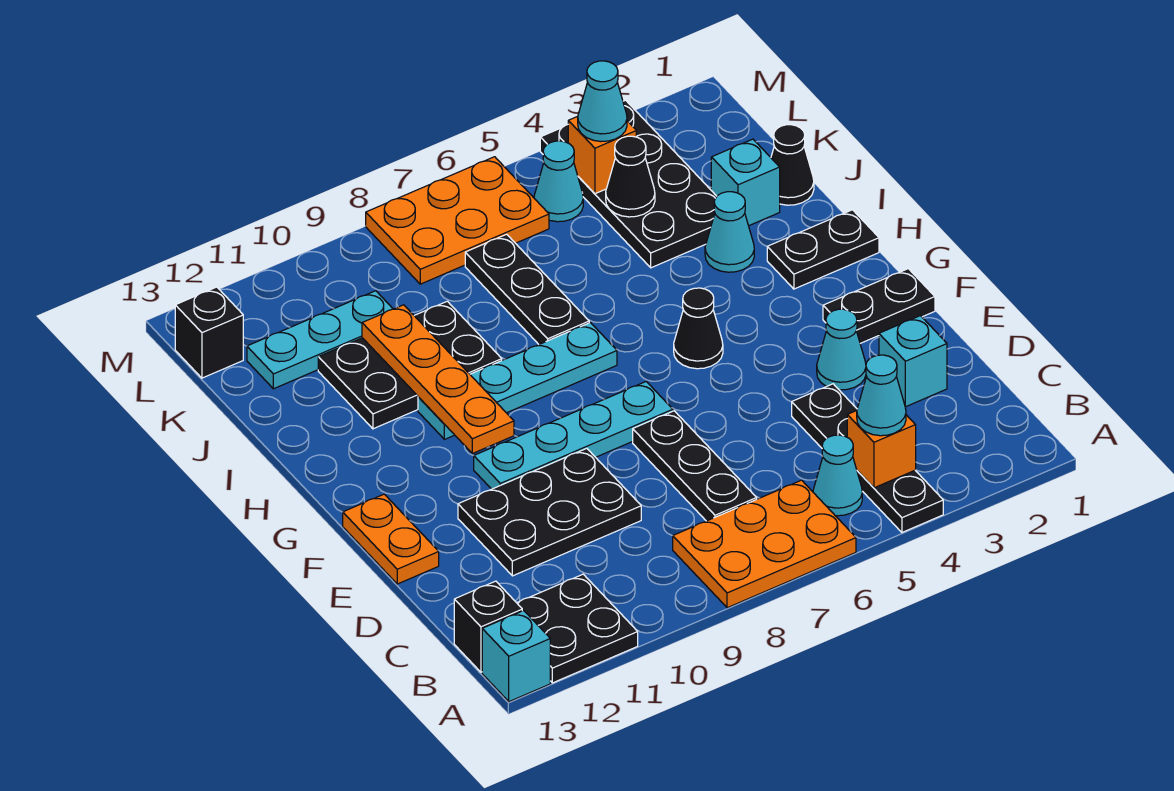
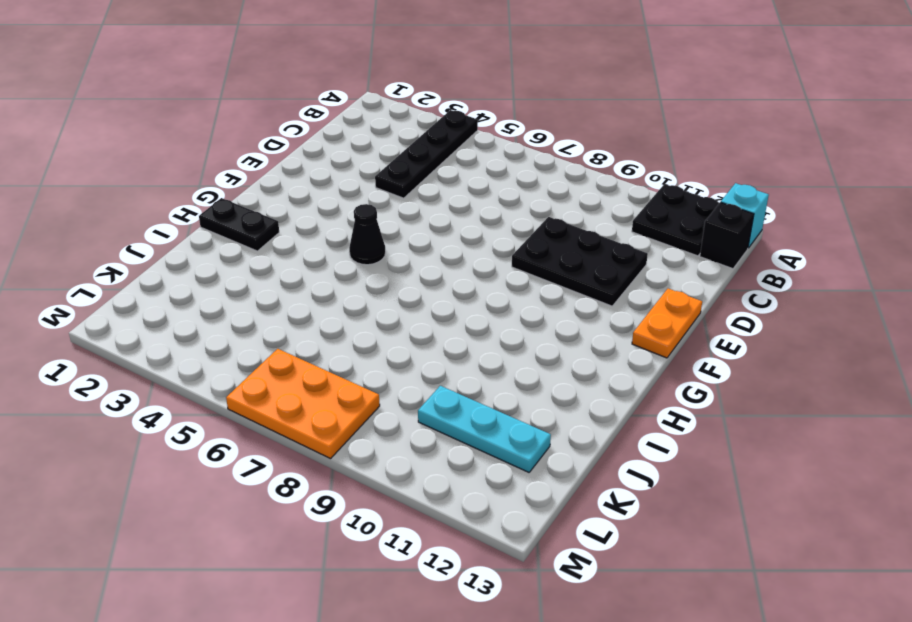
none -> orange plate A6:B8 level 1
none -> cyan cone B5 level 1
none -> black plate C7:E7 level 1
none -> cyan brick D2 level 1

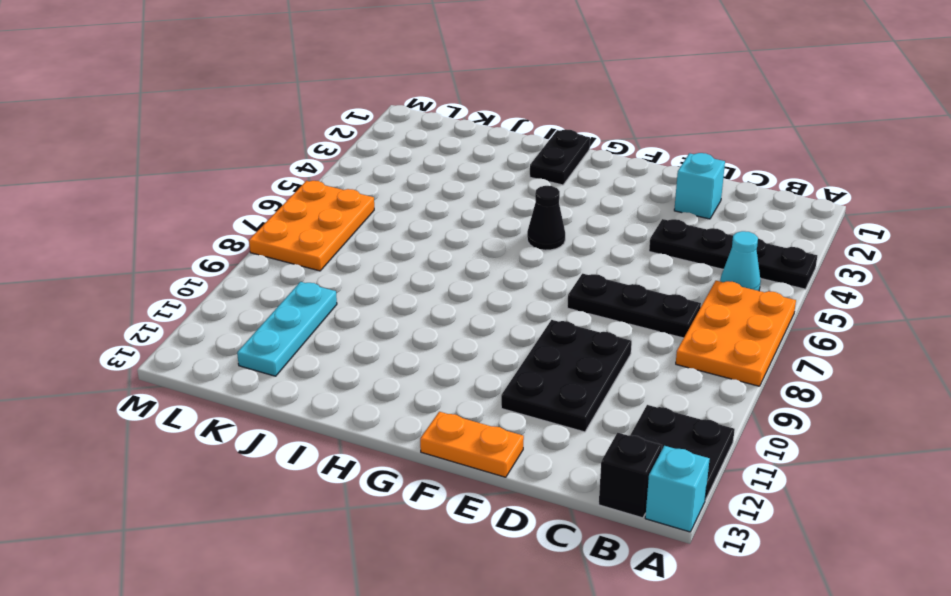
none -> cyan cone E3 level 1
none -> black plate F1:F2 level 1
none -> cyan plate F7:F10 level 1
none -> cyan plate H7:H10 level 1

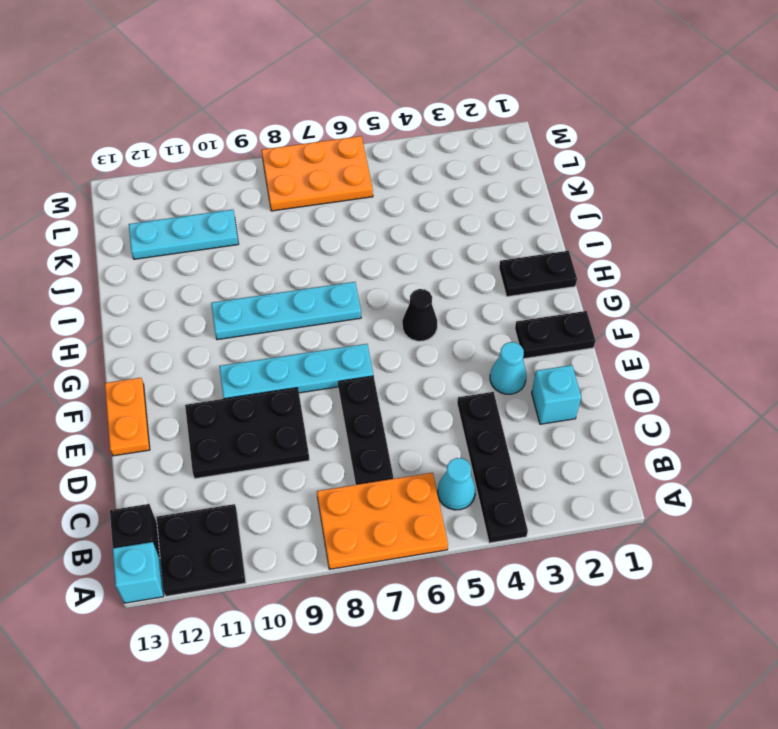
none -> cyan cone I3 level 1
none -> black plate I7:K7 level 1
none -> black plate I9:J11 level 1
none -> black cone J1 level 1

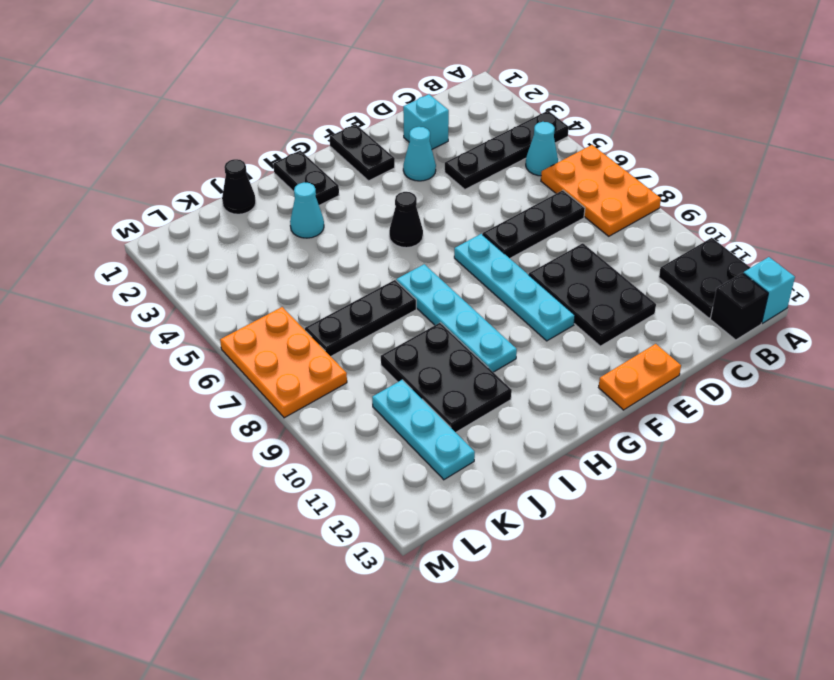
none -> cyan brick J2 level 1
none -> black plate J3:M4 level 1
none -> cyan cone L5 level 1
none -> black brick L13 level 1

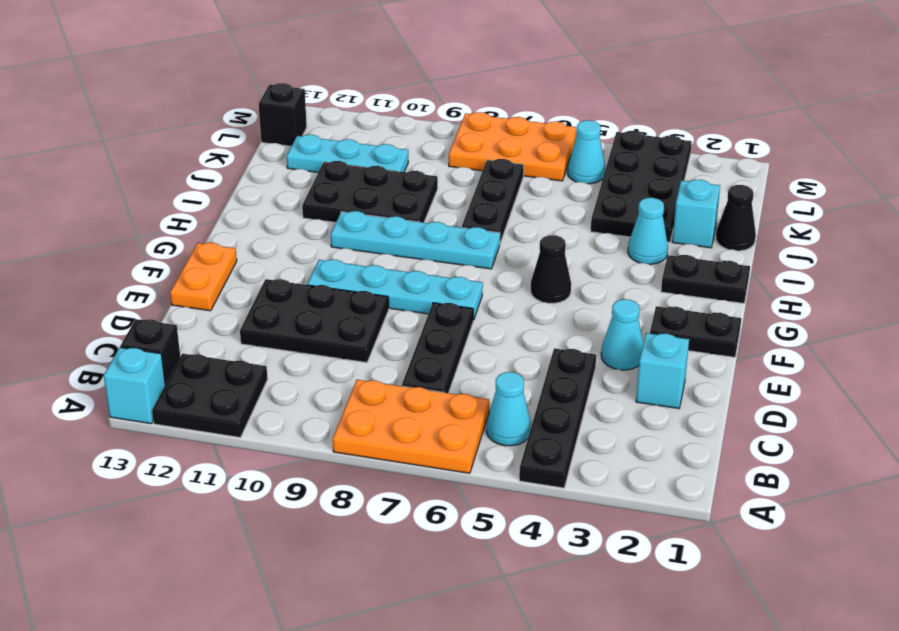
none -> orange brick B4 level 2
none -> orange plate G10:J10 level 2
none -> black cone K4 level 2
none -> orange brick L4 level 2

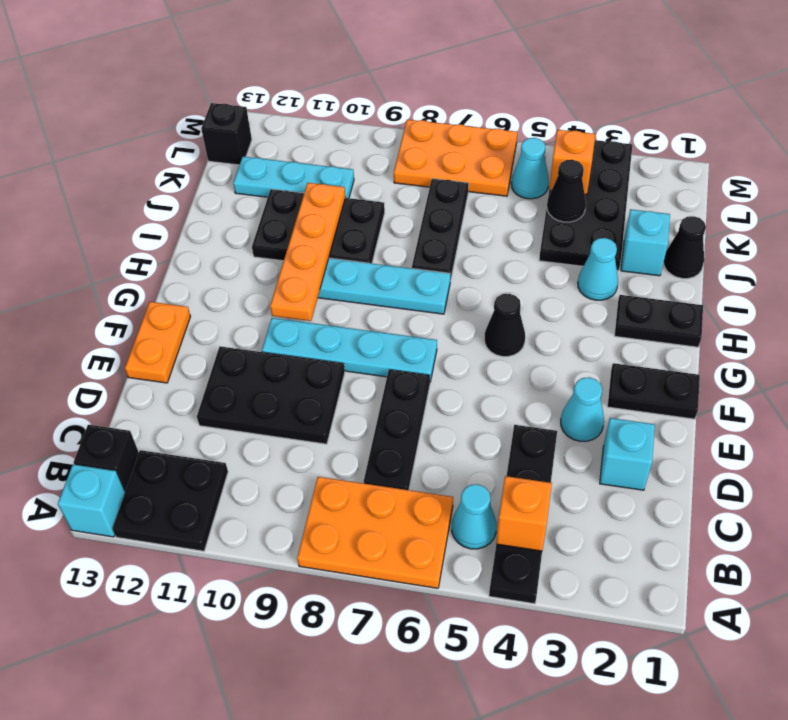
none -> cyan cone B4 level 3
none -> cyan cone L4 level 3

